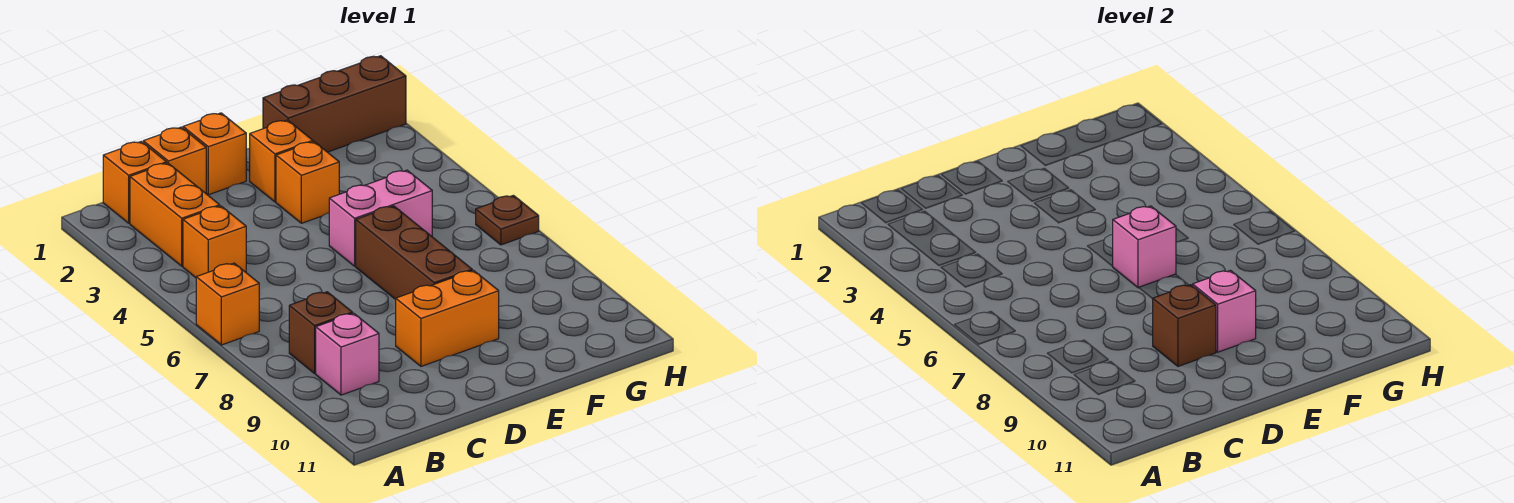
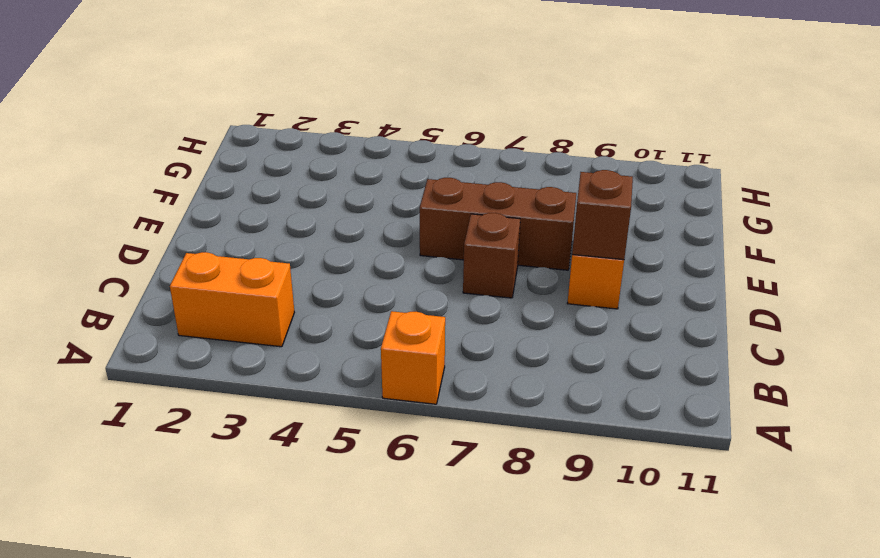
brown brick D7 level 1 -> brown brick B8 level 1
none -> orange brick B1 level 1
none -> orange brick B4 level 1
none -> pink brick B9 level 1

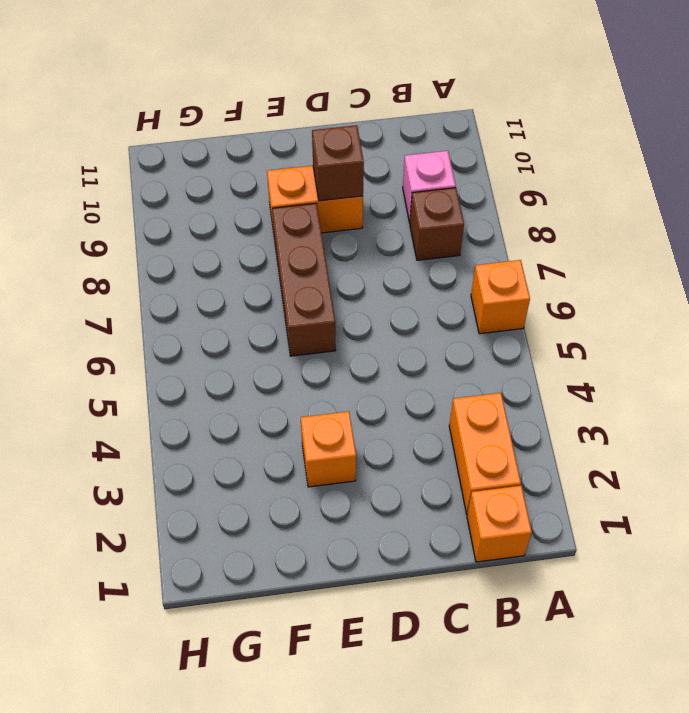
none -> orange brick B4 level 1
none -> orange brick C1 level 1
none -> orange brick D1 level 1

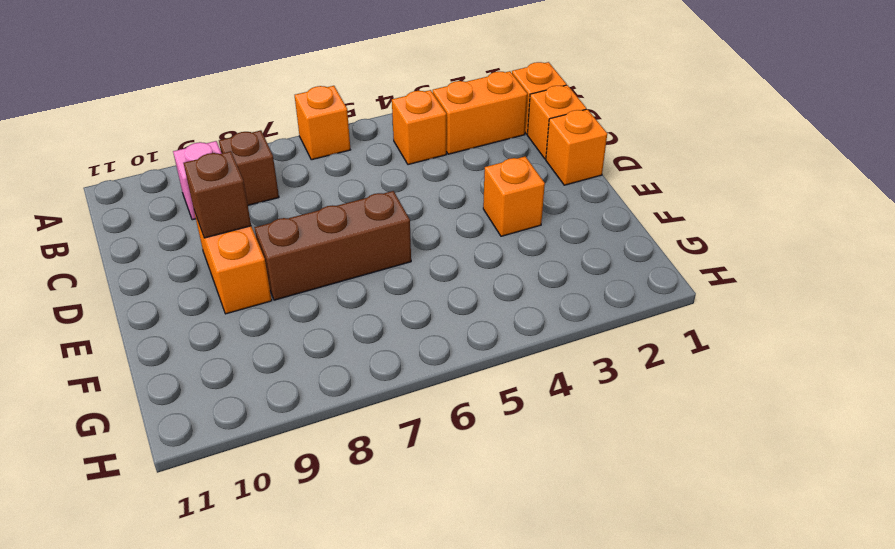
none -> orange brick E2 level 1
none -> pink brick E5:F5 level 1
none -> brown brick F1:H1 level 1

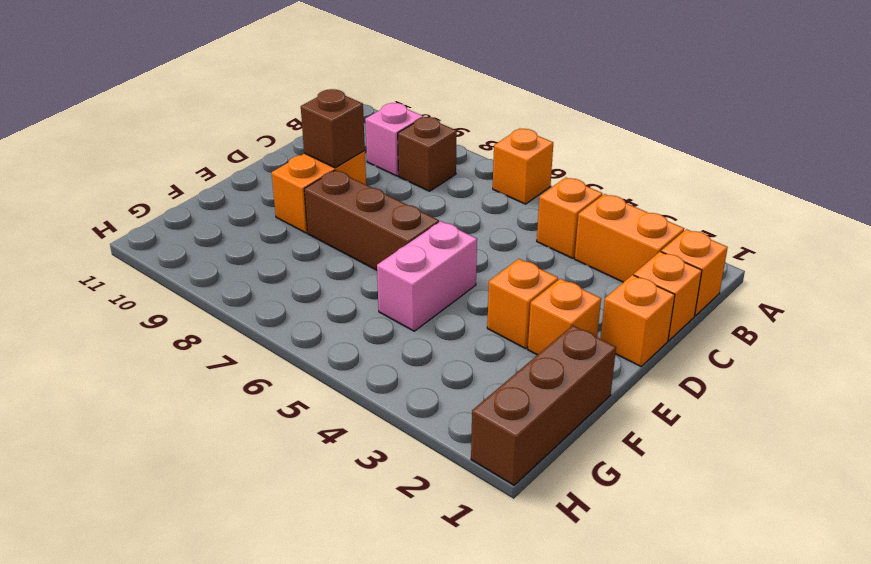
none -> brown plate H6 level 1
none -> pink brick E6 level 2
none -> pink brick E9 level 2

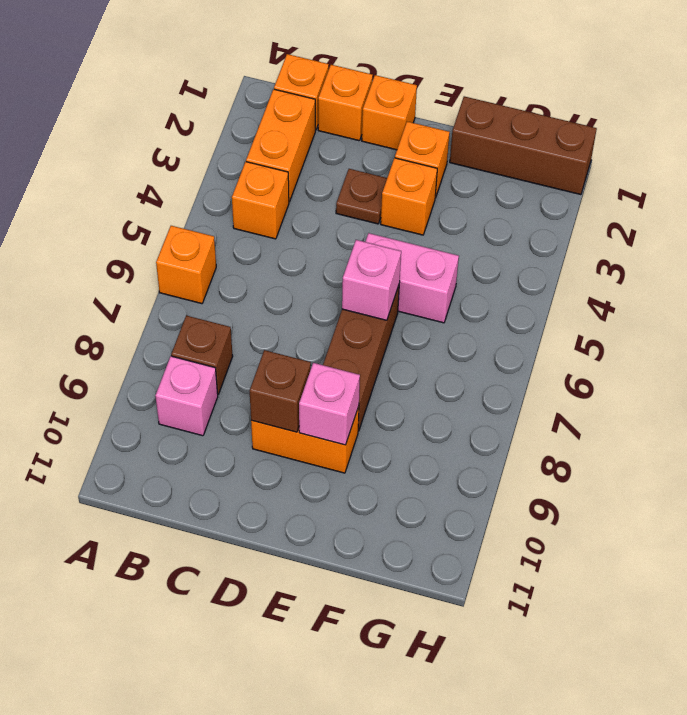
brown plate D3 level 1 -> brown plate H6 level 1

